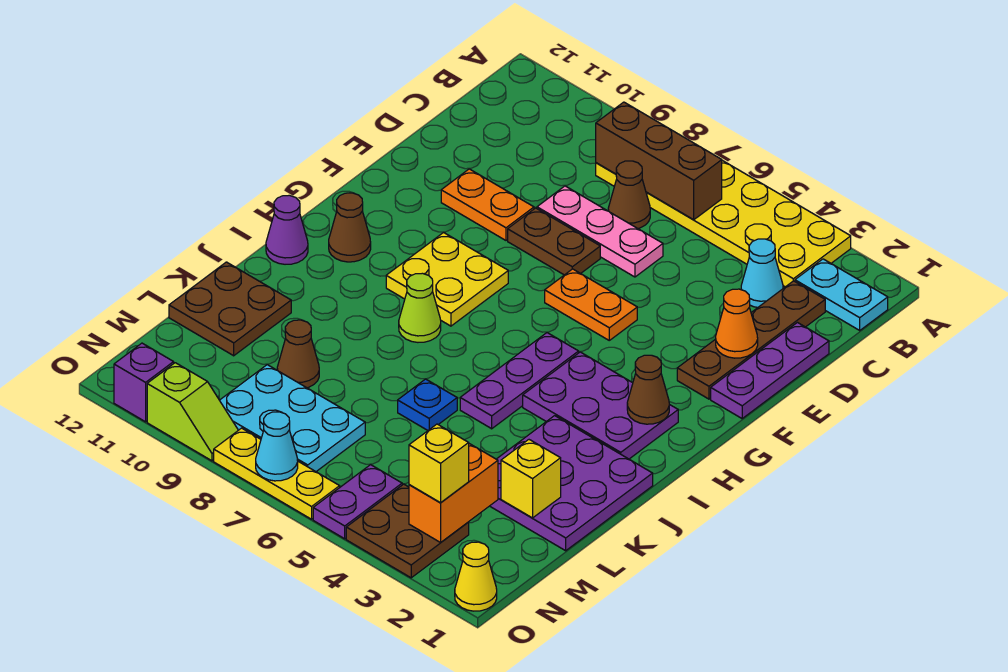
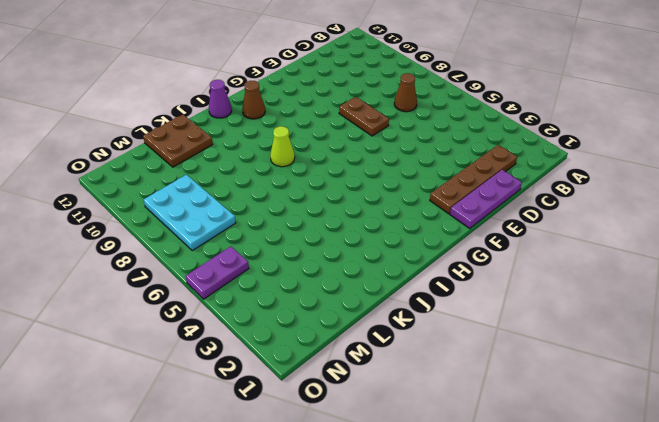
none -> yellow plate A3:B8 level 1
none -> cyan plate B1:B2 level 1
none -> cyan cone C3 level 1
none -> pink plate D6:D8 level 1

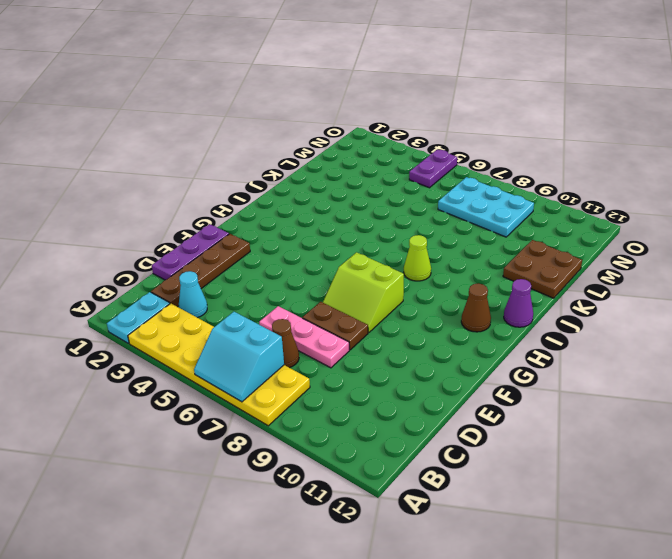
cyan plate A2:B2 level 1 -> cyan plate B1:B2 level 1
cyan slope A6:B7 level 2 top B -> brown brick B6:B8 level 2
lime slope F7:G8 level 1 top G -> yellow plate G8:H9 level 1
none -> orange plate E9:E10 level 1
none -> orange plate F5:F6 level 1
none -> purple plate H2:I4 level 1
none -> purple plate H5:J5 level 1

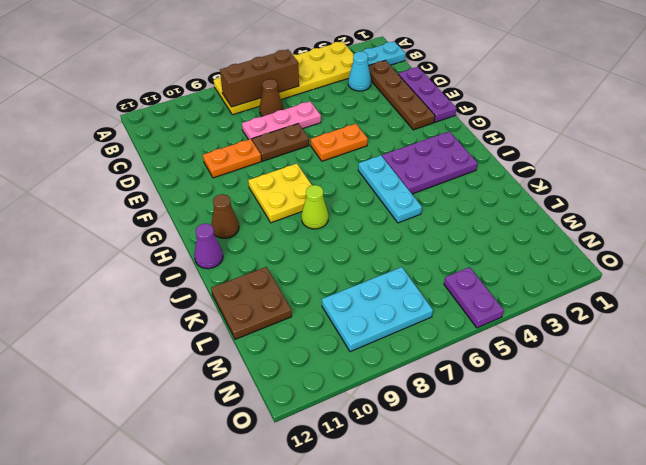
cyan plate H5:J5 level 1 -> purple plate H5:J5 level 1
none -> purple plate J1:L3 level 1
none -> blue plate K6 level 1
none -> brown cone L9 level 1
none -> brown plate N3:O4 level 1

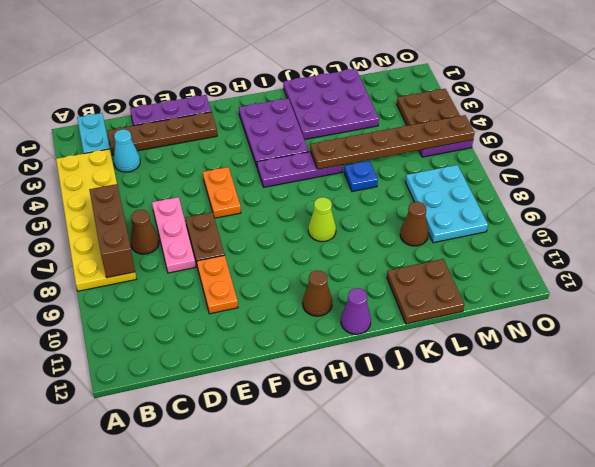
brown plate J5:O5 level 2 -> none
none -> yellow plate G8:H9 level 1
none -> yellow cone O1 level 1
none -> yellow plate O6:O8 level 1
none -> lime slope O9:O10 level 1 top 10

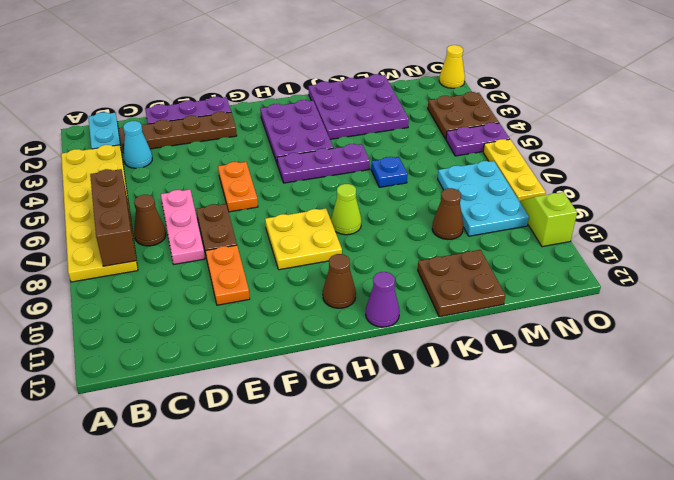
none -> purple brick O11 level 1
none -> orange cone E2 level 2
none -> brown cone H2 level 2
none -> yellow brick L2 level 2

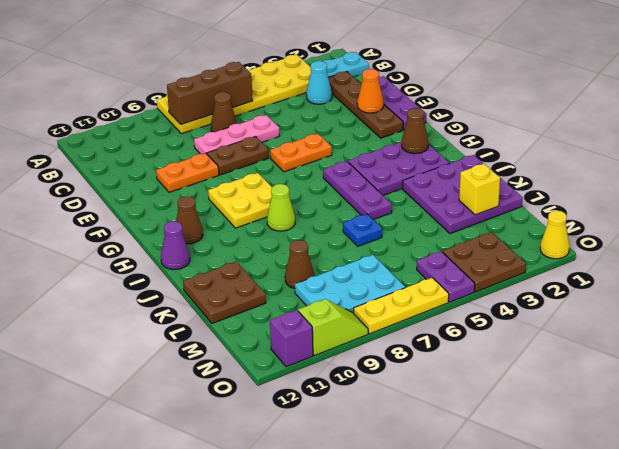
none -> orange brick M3:N3 level 2
none -> cyan cone O7 level 2
none -> yellow brick N3 level 3

